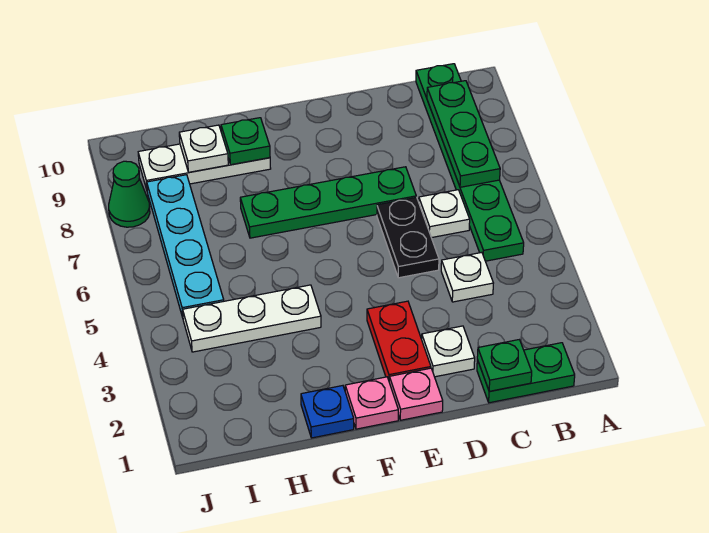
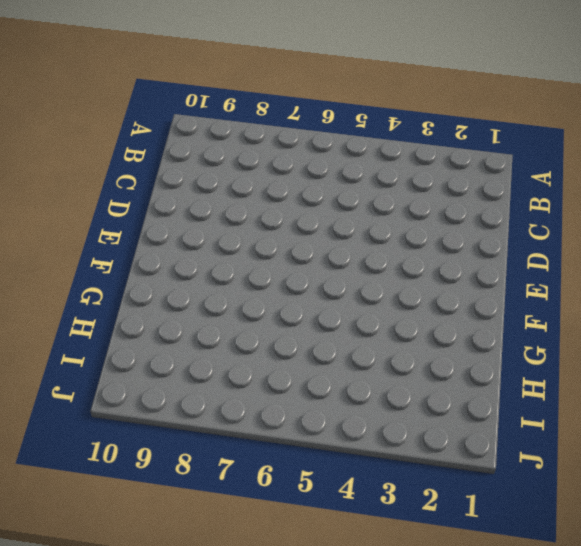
none -> green plate B1:C1 level 1
none -> green plate B5:B10 level 1
none -> white plate C4 level 1

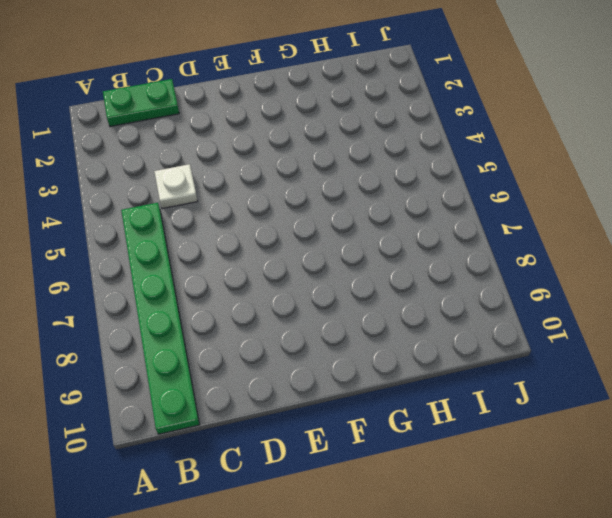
none -> white plate C6 level 1
none -> white plate D2 level 1
none -> black plate D5:D6 level 1

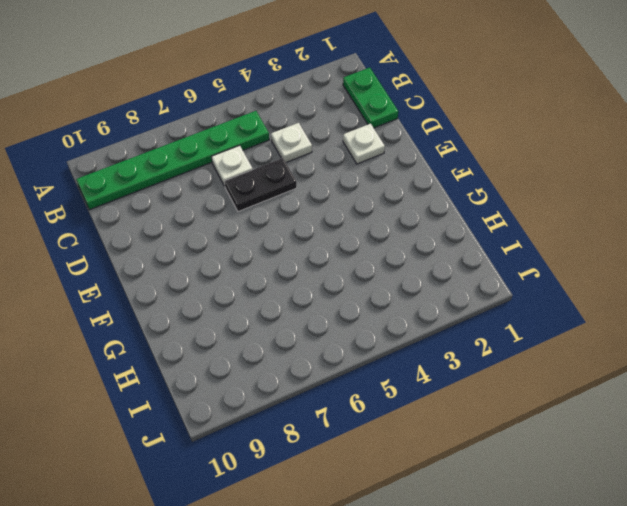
none -> green plate D7:G7 level 1
none -> pink plate E1 level 1
none -> red plate E2:E3 level 1

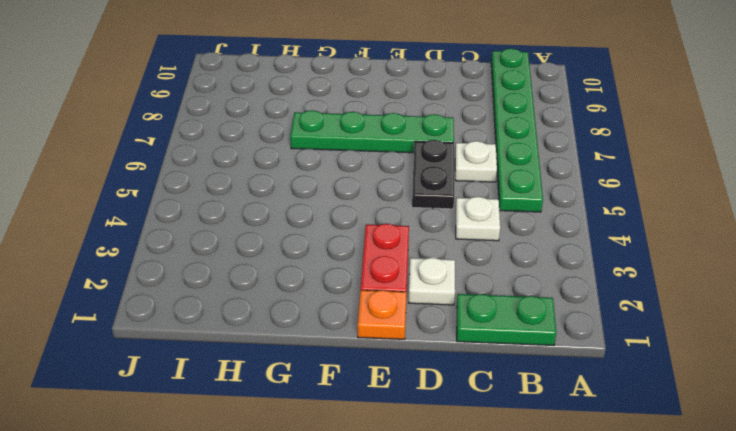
orange plate E1 level 1 -> pink plate E1 level 1
none -> pink plate F1 level 1
none -> blue plate G1 level 1
none -> white plate G4:I4 level 1

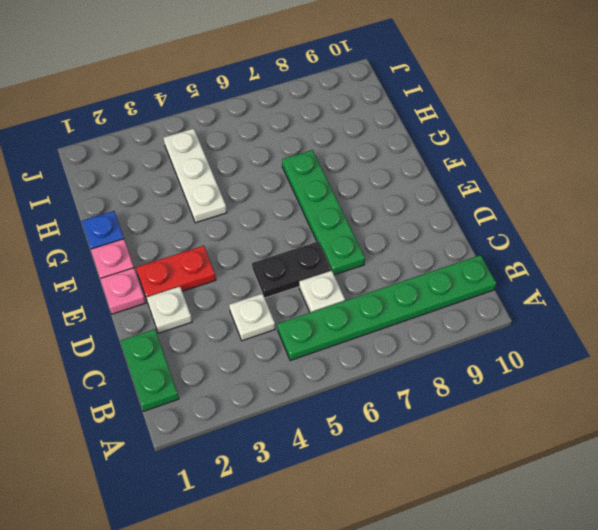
none -> white plate G9:I9 level 1
none -> cyan plate I5:I8 level 1
none -> green cone J8 level 1

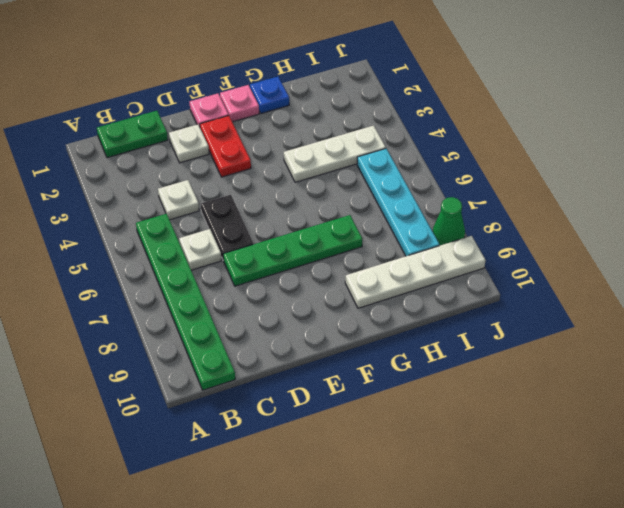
white plate G9:J9 level 1 -> white plate G9:I9 level 1
none -> green plate B7:B9 level 2
none -> green plate C1 level 2
none -> green plate G9 level 2

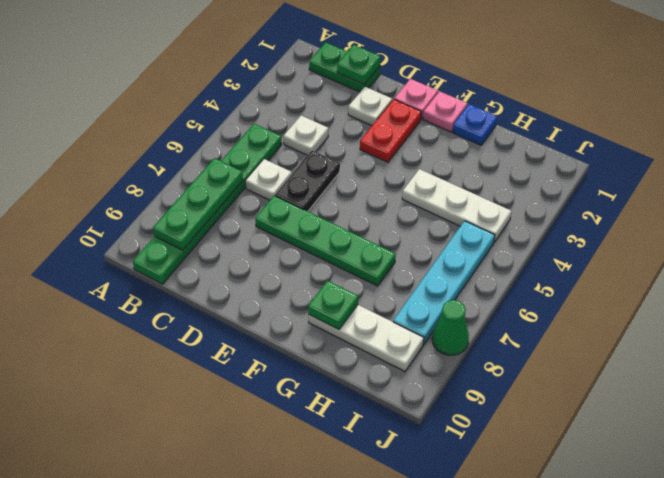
none -> white plate H9 level 2

